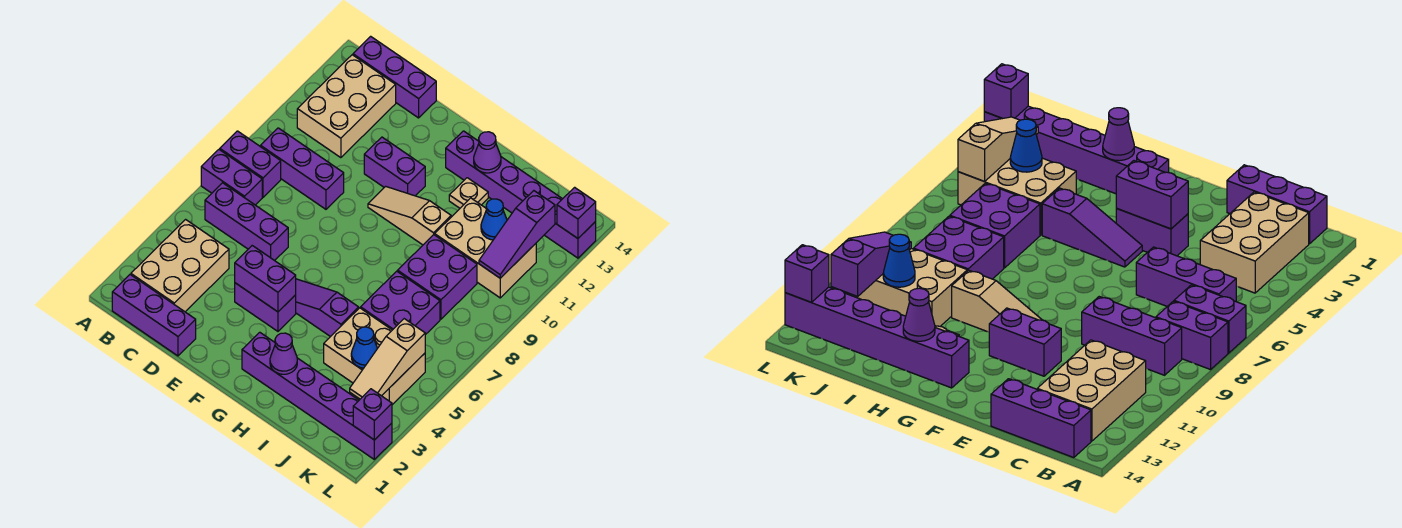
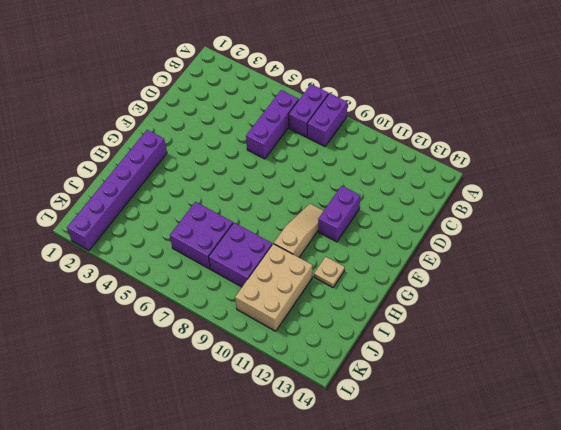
none -> purple brick B1:D1 level 1
none -> tan brick B2:C4 level 1
none -> purple brick B9:D9 level 1

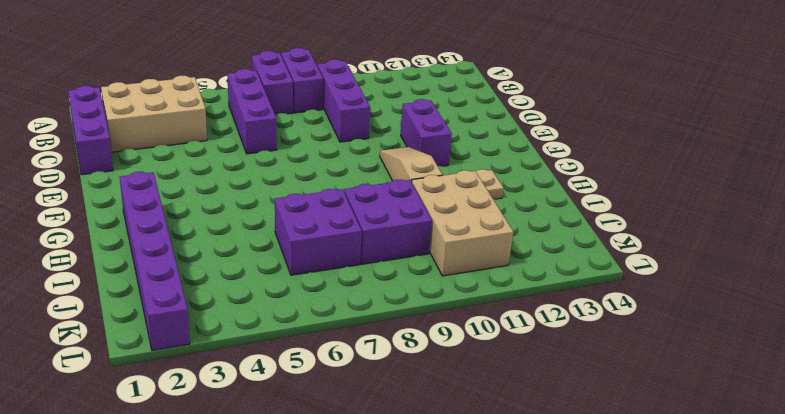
none -> tan brick B11:C13 level 1
none -> purple brick B14:D14 level 1
none -> purple brick E4:F4 level 1

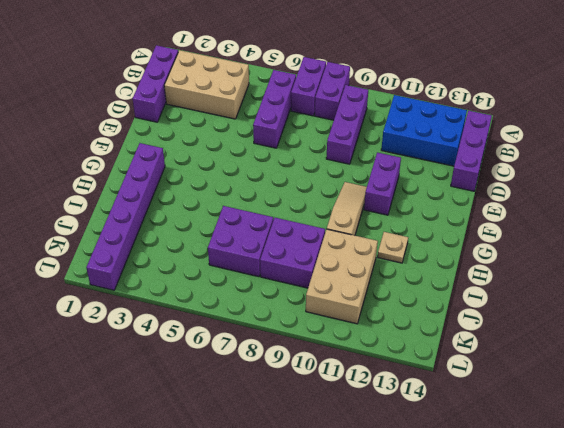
blue brick B11:C13 level 1 -> tan brick B11:C13 level 1
none -> purple brick E4:F4 level 1
none -> purple slope F5:H5 level 1 top H
none -> purple brick G13:L13 level 1

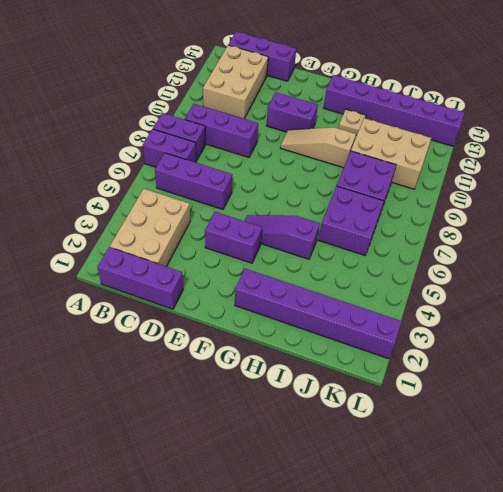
none -> tan brick I4:K5 level 1
none -> purple brick E4:F4 level 2
none -> purple cone H2 level 2

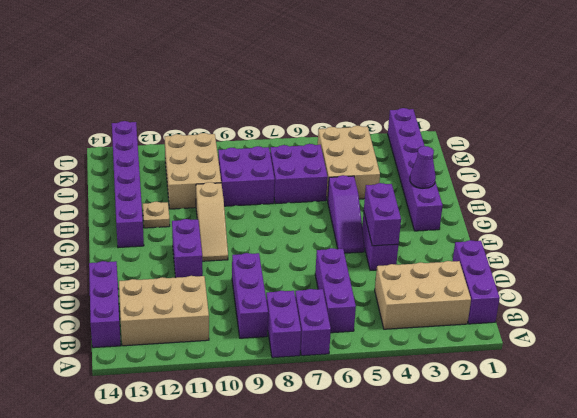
none -> purple cone H13 level 2
none -> blue cone J4 level 2
none -> blue cone J11 level 2

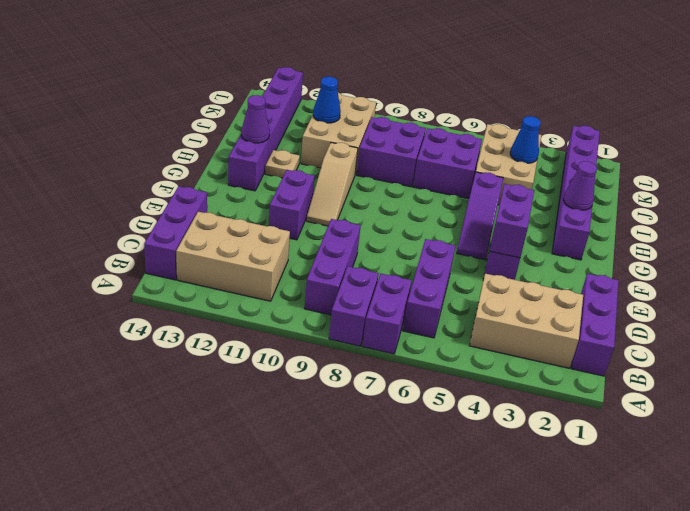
none -> tan slope K3:K5 level 2 top 5
none -> purple slope K10:K12 level 2 top 12
none -> purple brick L2 level 2

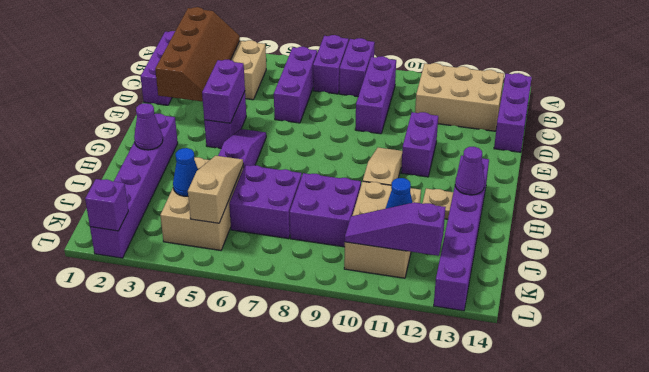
brown slope B2:E3 level 2 top 2 -> none
tan slope I5:K5 level 2 top K -> tan slope K3:K5 level 2 top 5
none -> purple brick L13 level 2

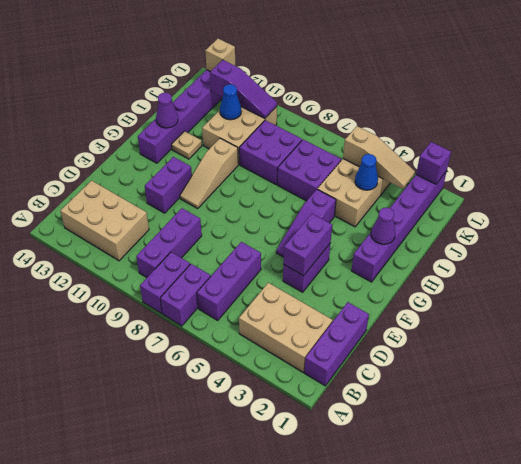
tan brick L13 level 2 -> purple brick L13 level 2
none -> purple brick B14:D14 level 1

